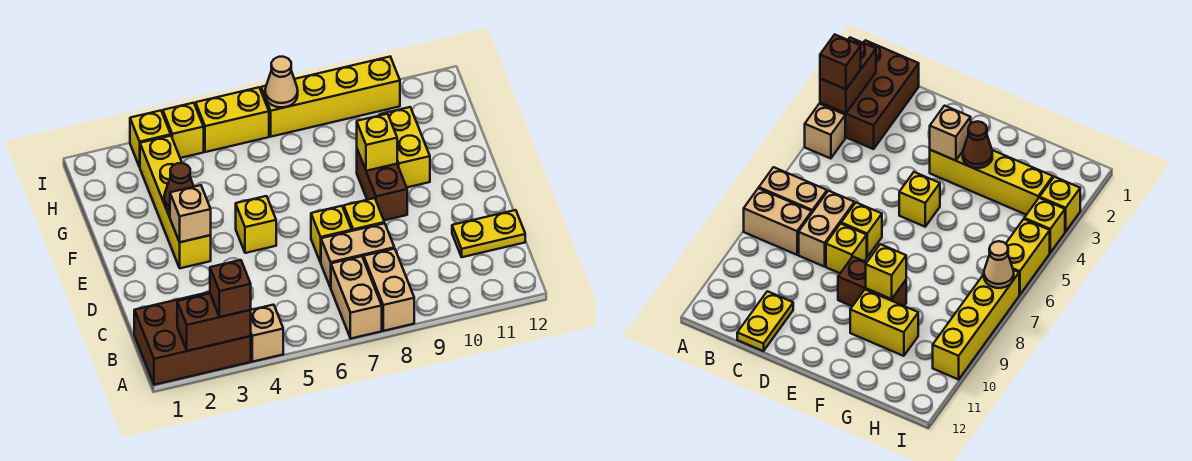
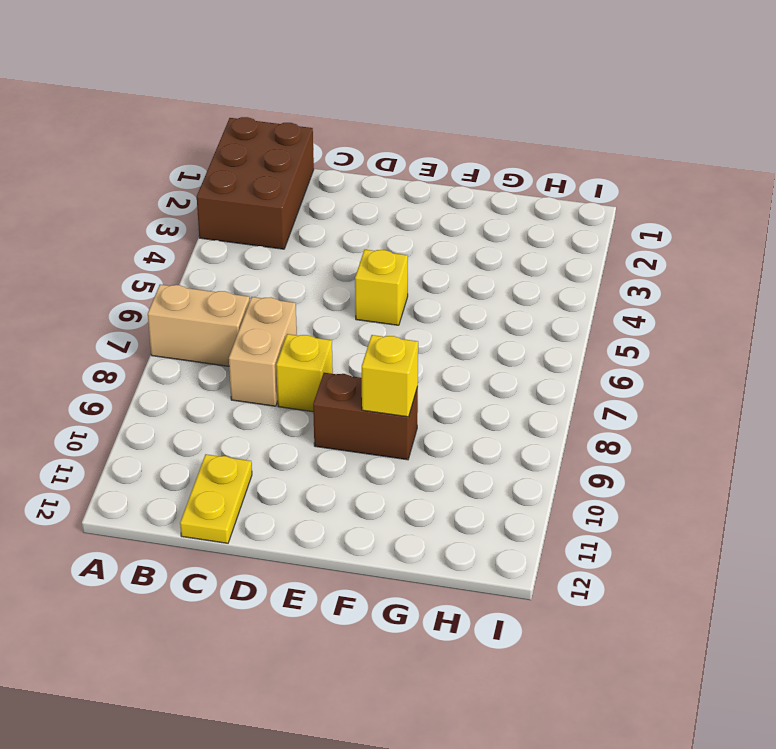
none -> tan brick A4 level 1
none -> tan brick A8:B8 level 1
none -> yellow brick D7 level 1

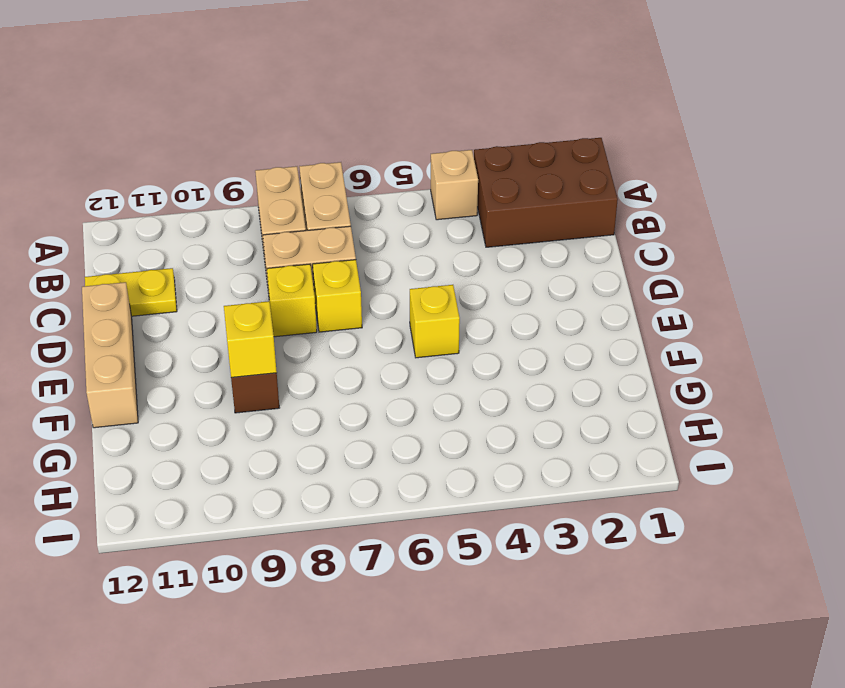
tan brick D12:F12 level 1 -> none
none -> yellow brick E3:H3 level 1
none -> yellow brick F10:G10 level 1
none -> yellow brick I3 level 1

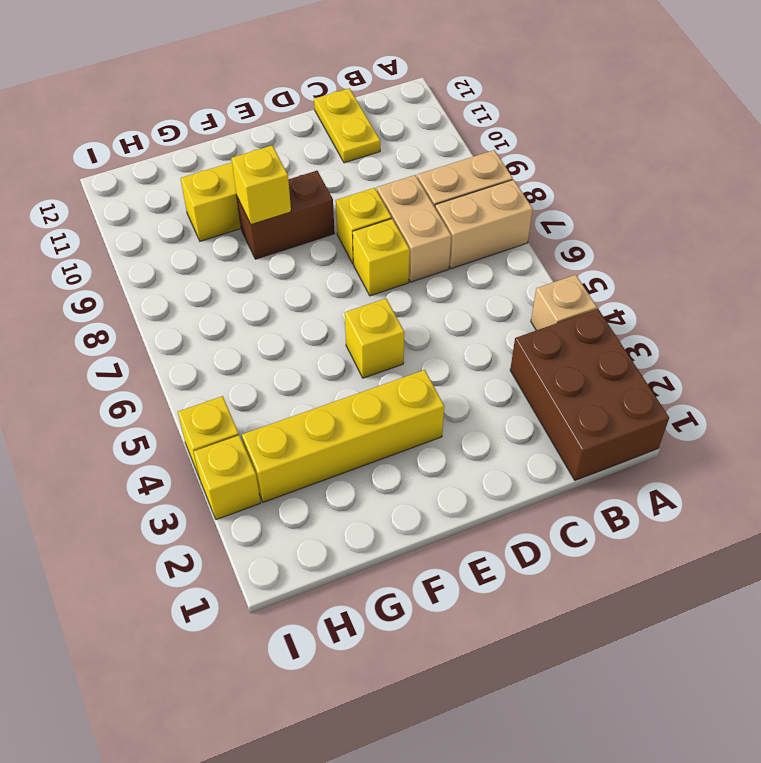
none -> yellow brick I5:I6 level 1
none -> yellow brick I7:I10 level 1
none -> brown brick A2:A3 level 2

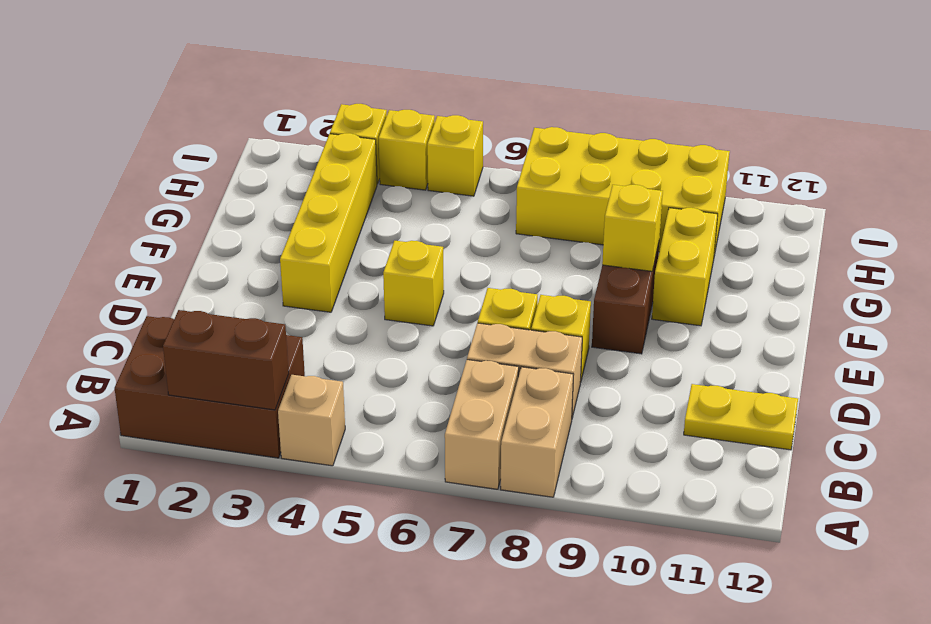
yellow brick H7:I10 level 1 -> yellow brick I7:I10 level 1
yellow brick I5 level 1 -> yellow brick I5:I6 level 1
none -> tan brick E3 level 2
none -> brown cone F3 level 2
none -> tan cone I7 level 2

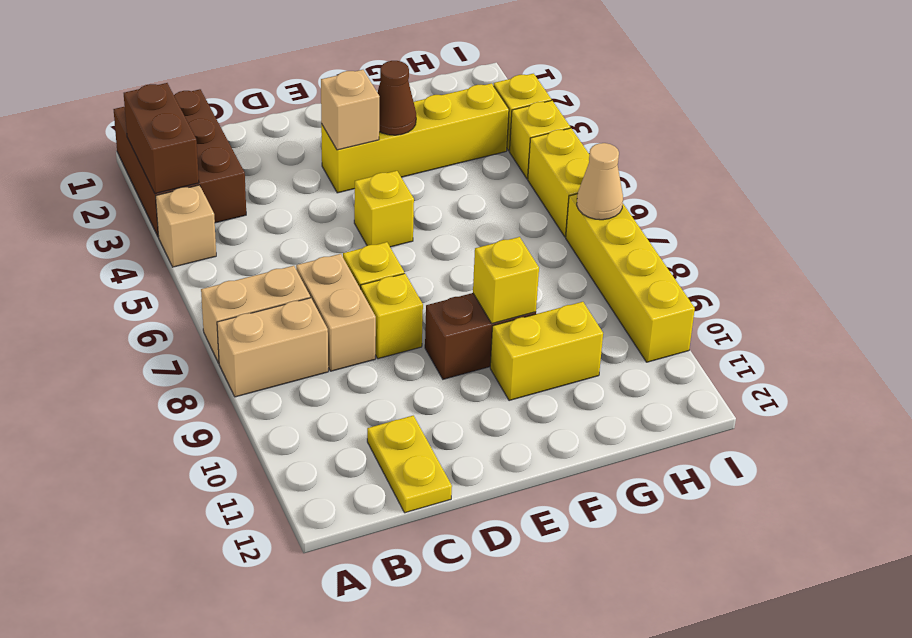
none -> brown brick A3 level 3

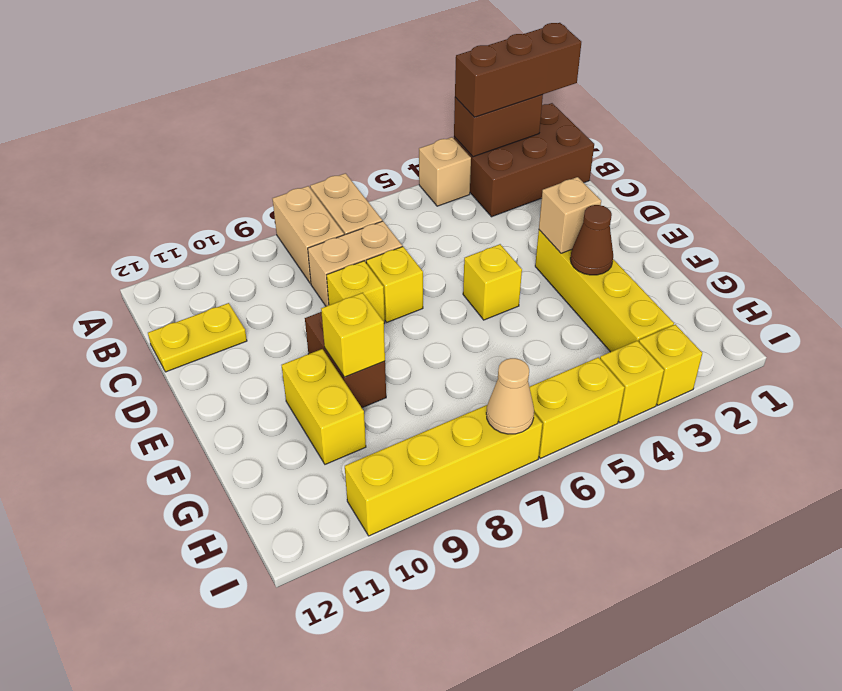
brown brick A1:A3 level 3 -> brown brick A3 level 3

